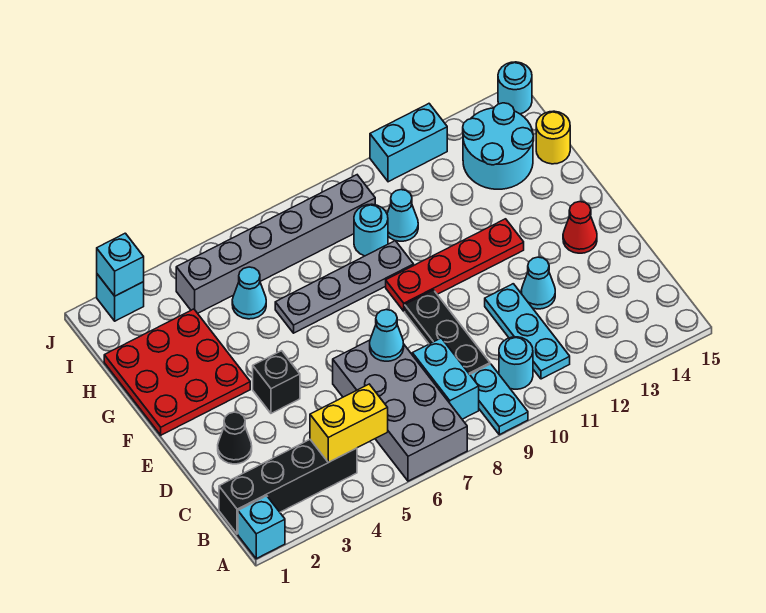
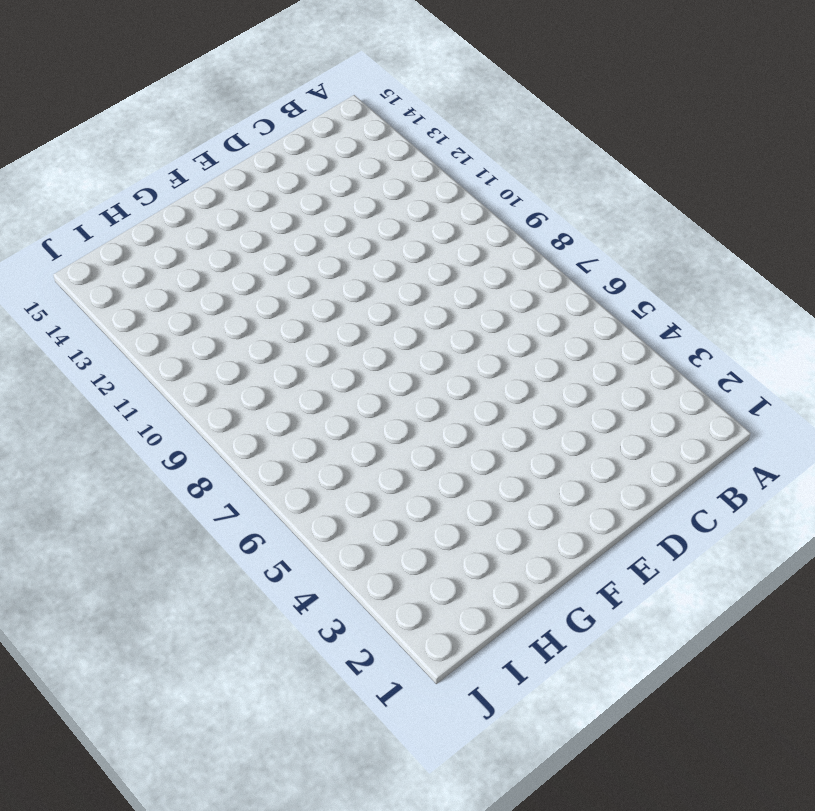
none -> cyan brick A1 level 1
none -> grey brick A6:D7 level 1
none -> cyan plate A9:B9 level 1

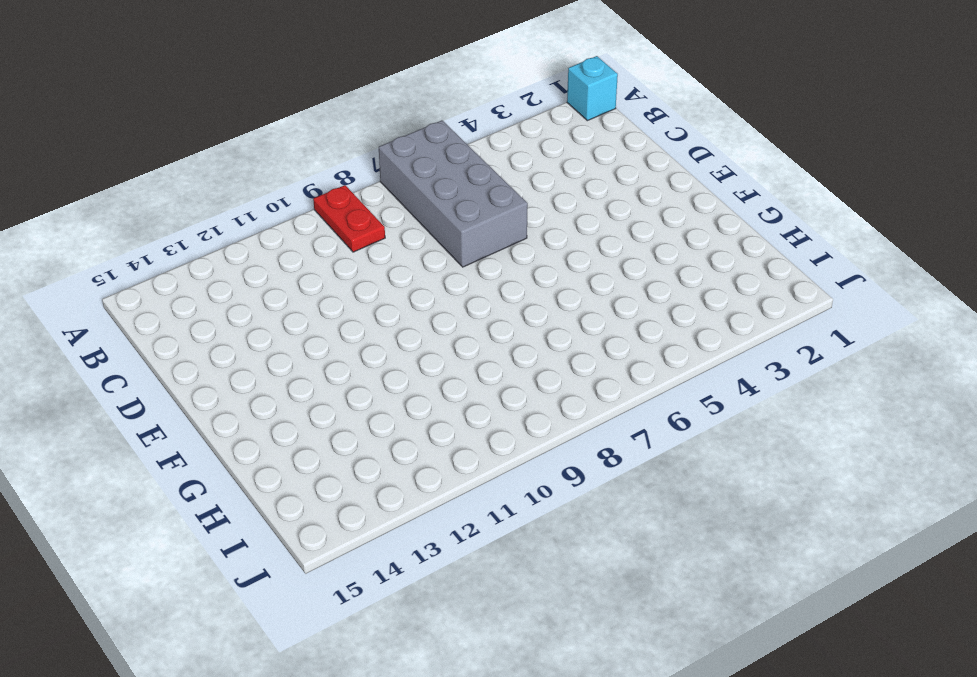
red plate A9:B9 level 1 -> cyan plate A9:B9 level 1
none -> black brick B1:B4 level 1
none -> cyan brick B8:C8 level 1
none -> cyan round brick B10 level 1

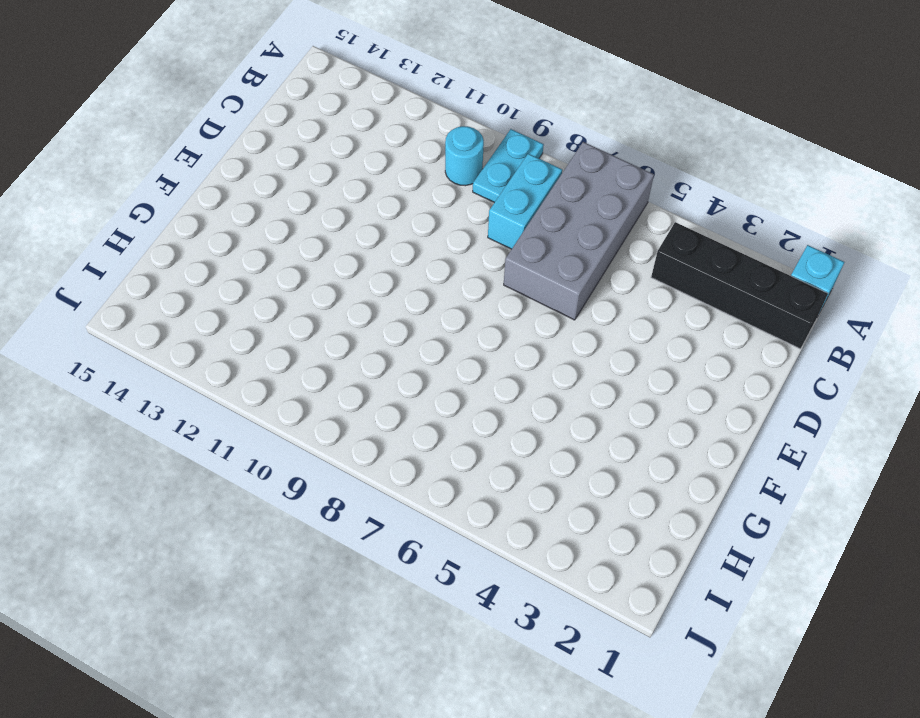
none -> cyan plate B11:D11 level 1
none -> black plate C9:E9 level 1
none -> black cone D2 level 1

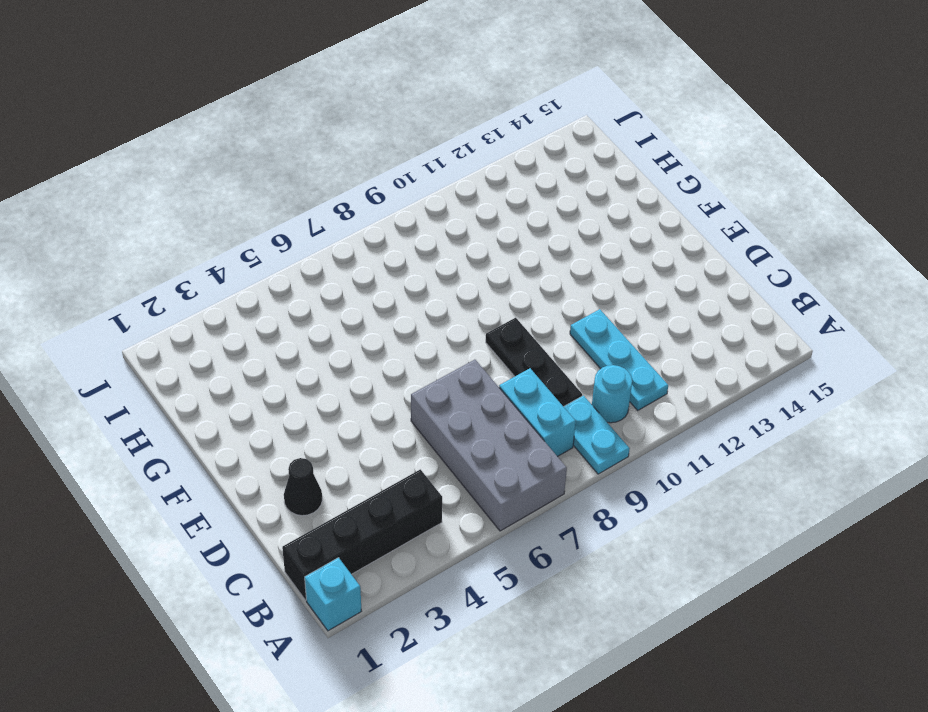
none -> cyan cone D12 level 1
none -> black brick E4 level 1
none -> red cone E14 level 1

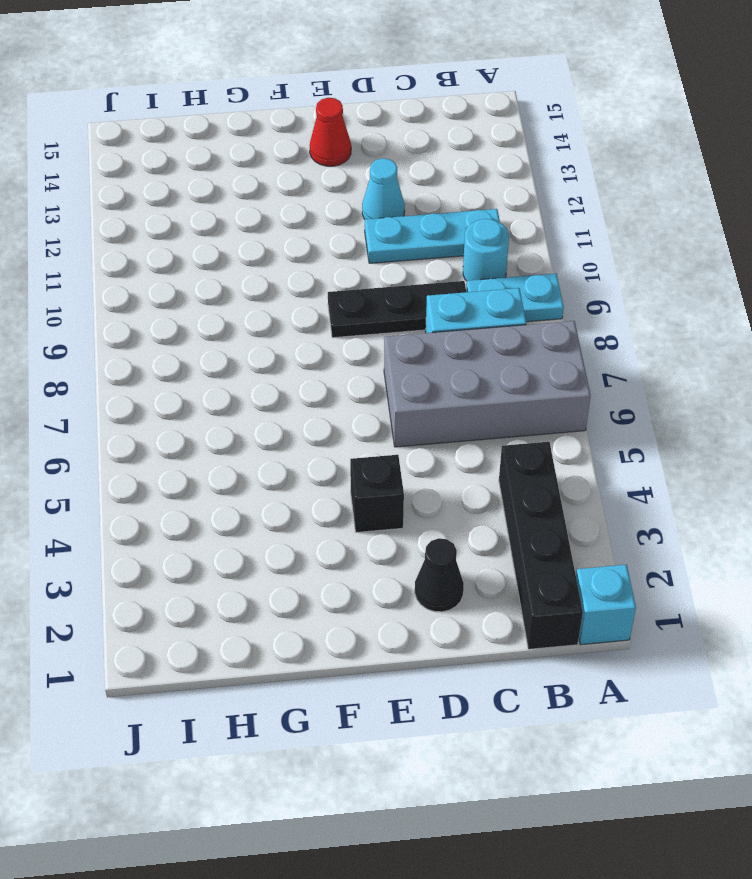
none -> red plate F1:H3 level 1
none -> red plate F9:F12 level 1
none -> grey plate G6:G9 level 1

